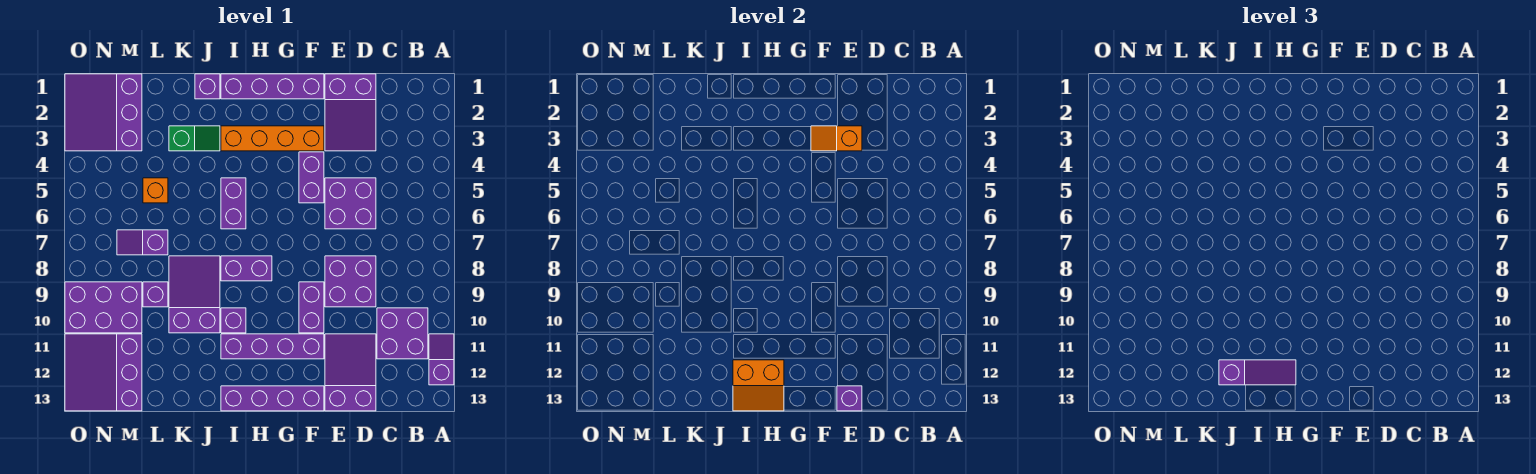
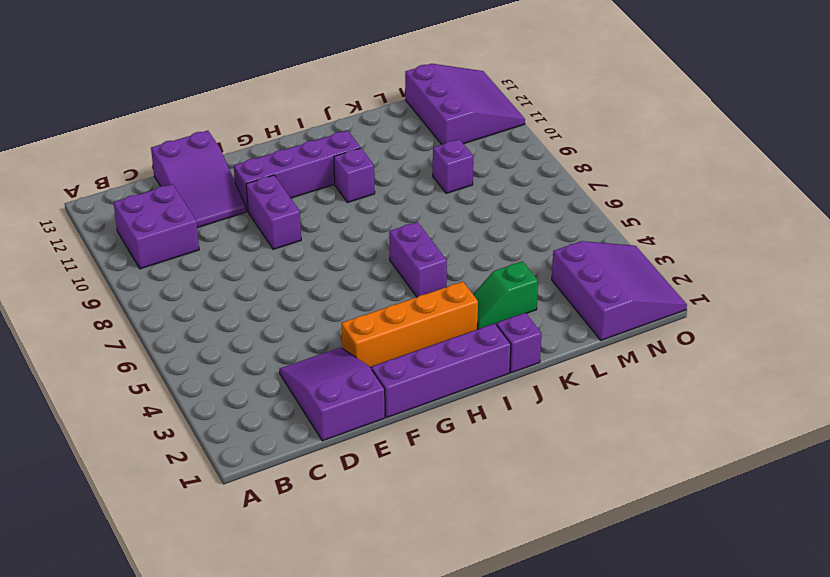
none -> purple slope A11:A12 level 1 top 12
none -> purple brick D5:E6 level 1
none -> purple brick D8:E9 level 1

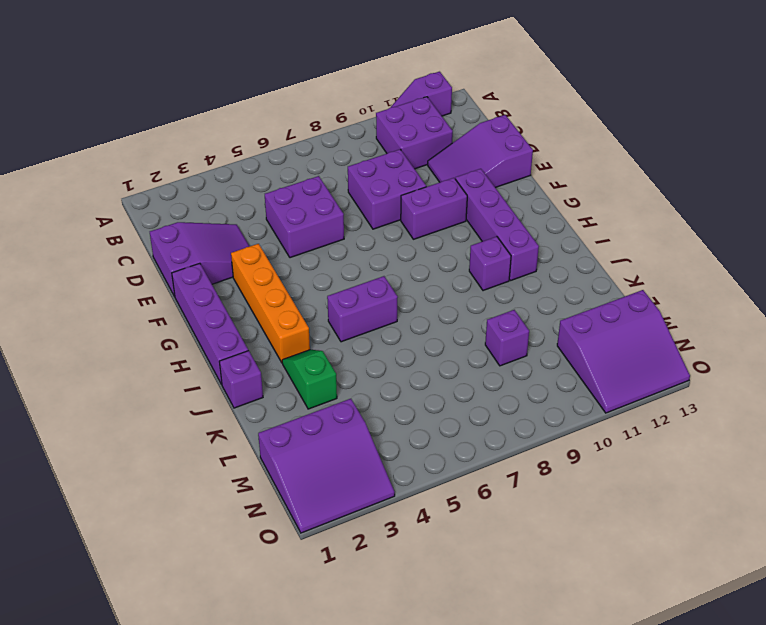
none -> purple brick F4:F5 level 1
none -> purple brick F13:I13 level 1
none -> purple brick H8:I8 level 1

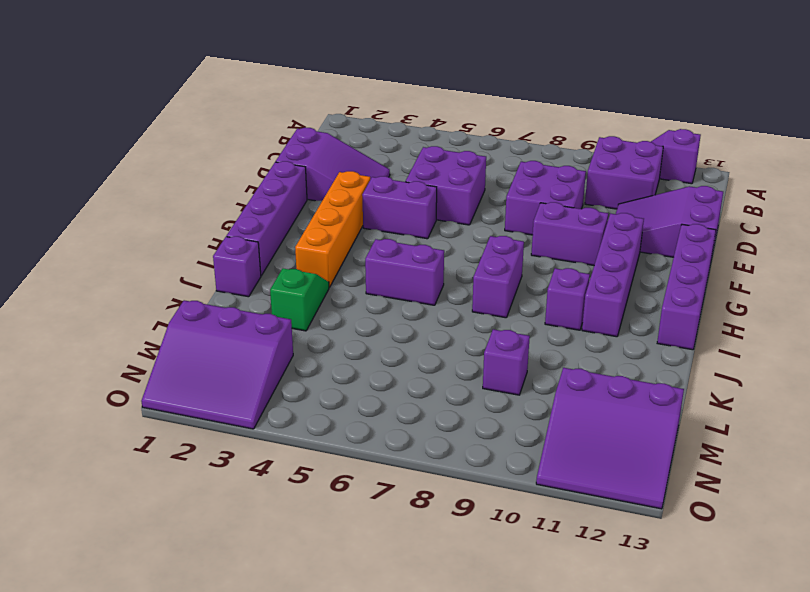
none -> purple slope J8:K10 level 1 top 10
none -> orange brick L5 level 1
none -> purple slope L7:M7 level 1 top L

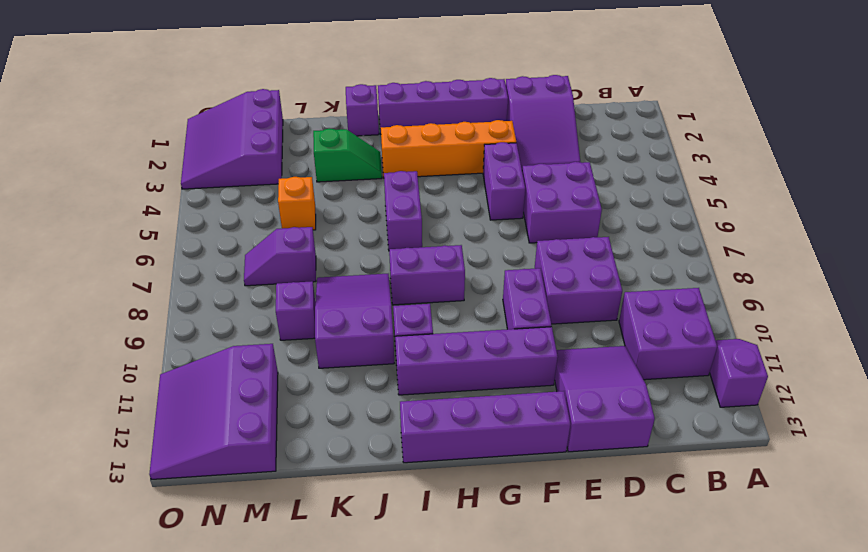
none -> purple brick M9:O10 level 1
none -> orange slope E3:F3 level 2 top E
none -> purple brick E13 level 2

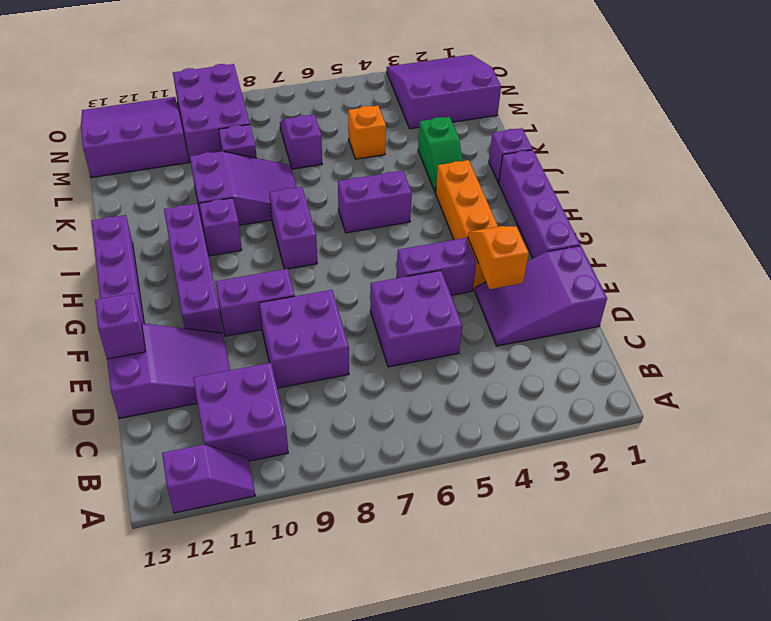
none -> orange slope H12:I13 level 2 top 12
none -> purple slope H12:J12 level 3 top J

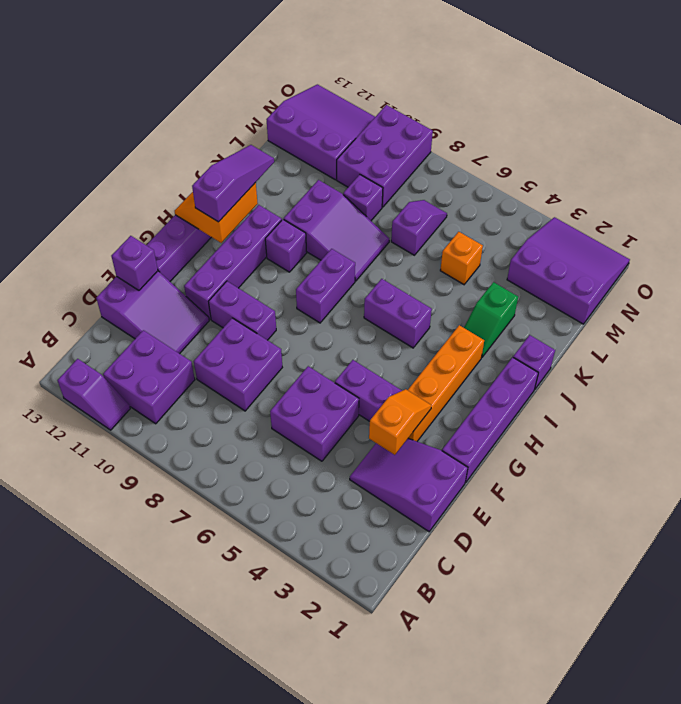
purple slope H12:J12 level 3 top H -> purple slope H12:J12 level 3 top J

